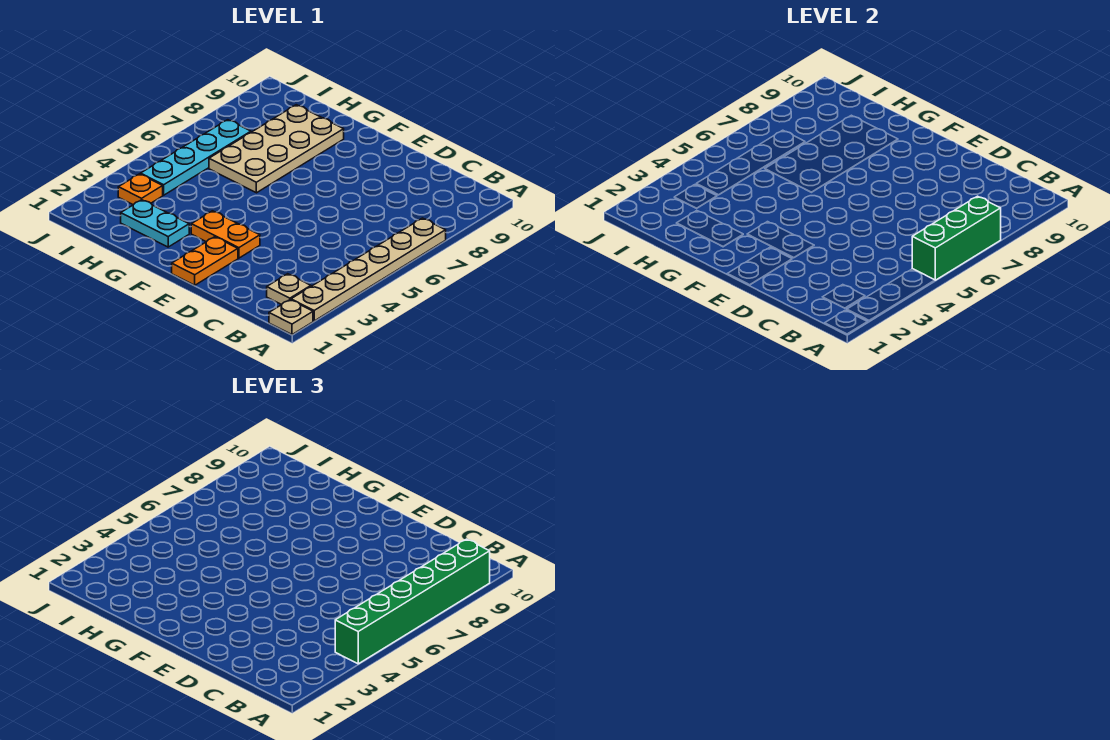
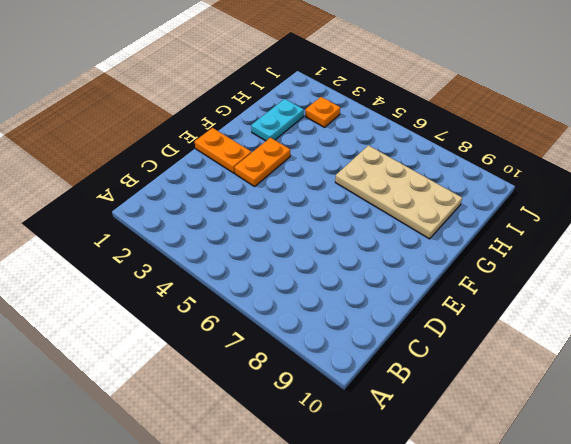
none -> tan plate A1 level 1
none -> tan plate A2:A7 level 1

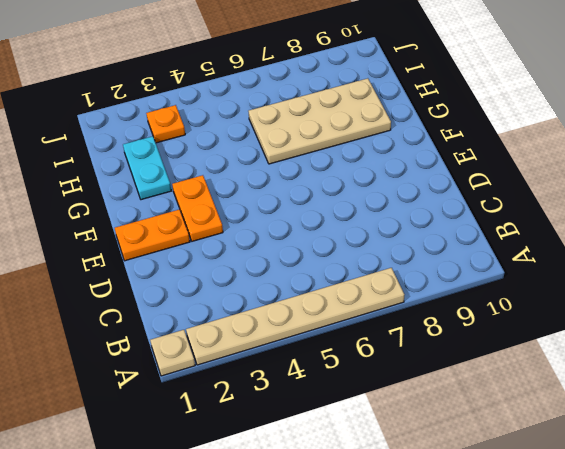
none -> tan plate B2 level 1
none -> cyan plate I4:I7 level 1

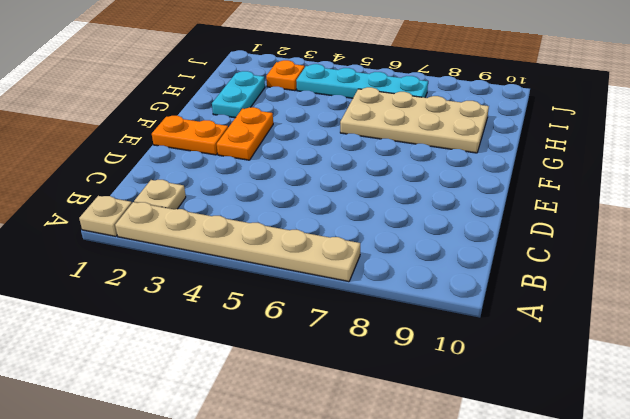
none -> green brick A5:A7 level 2
none -> green brick A4:A9 level 3

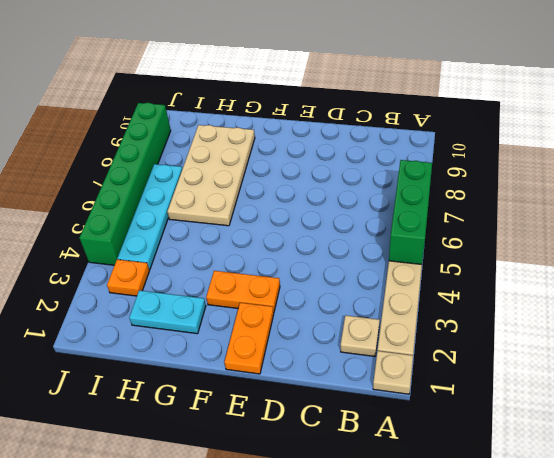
green brick J4:J9 level 1 -> green brick A4:A9 level 3

